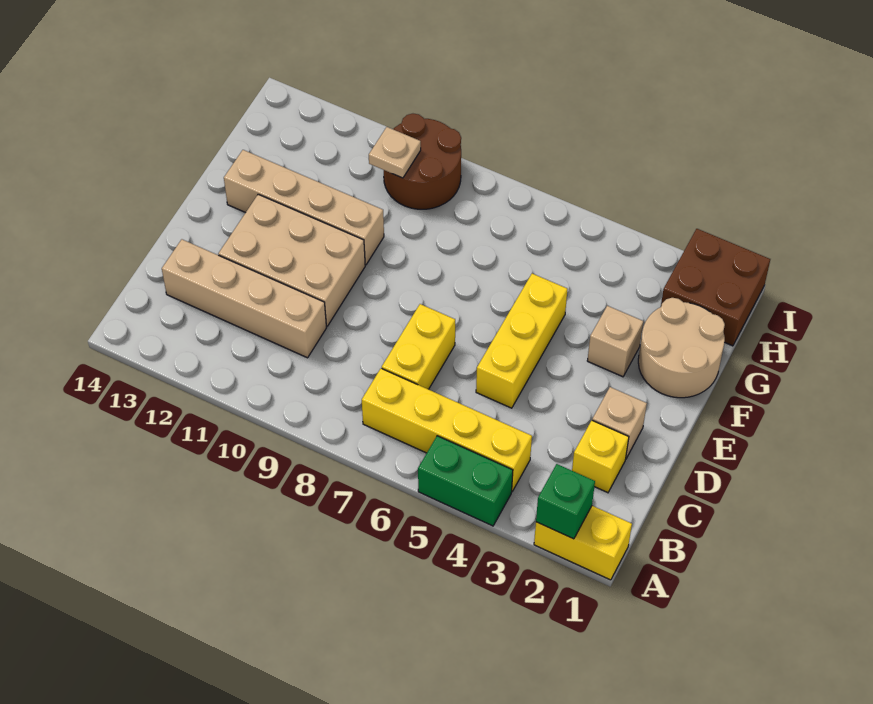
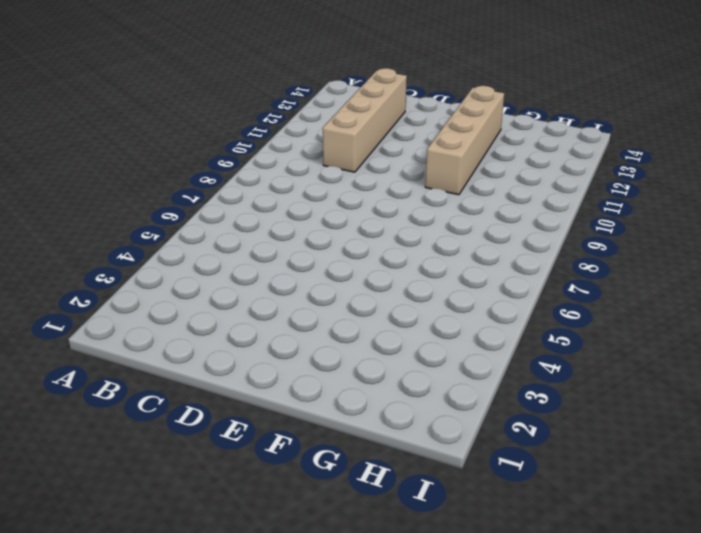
none -> yellow brick A1:A2 level 1
none -> green brick A4:A5 level 1
none -> yellow brick B4:B7 level 1

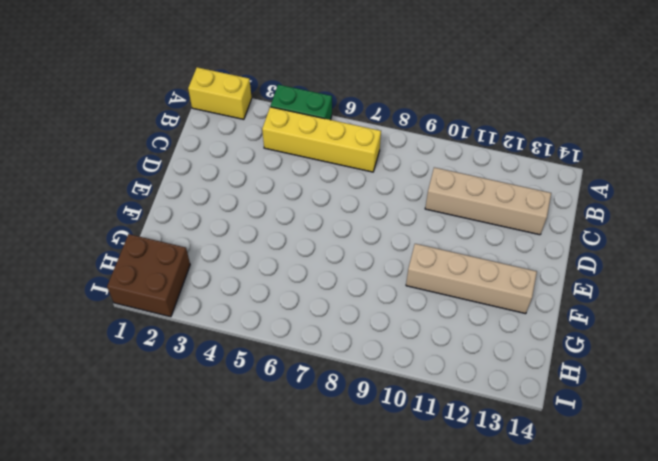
none -> yellow brick C2 level 1
none -> yellow brick C7:D7 level 1
none -> tan brick D2 level 1

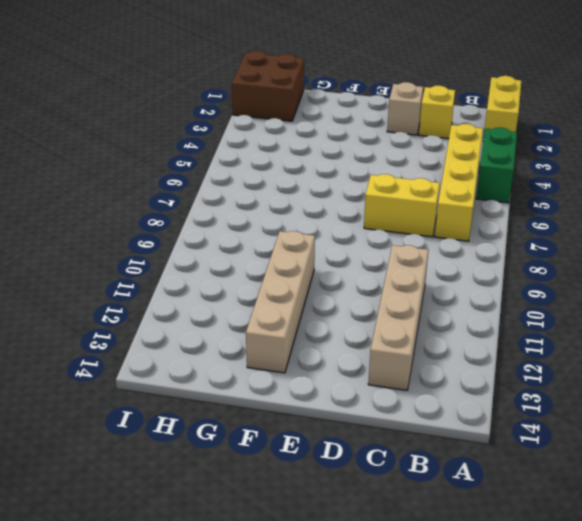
none -> yellow brick D5:F5 level 1
none -> tan brick D10:E12 level 1
none -> tan round brick F1:G2 level 1

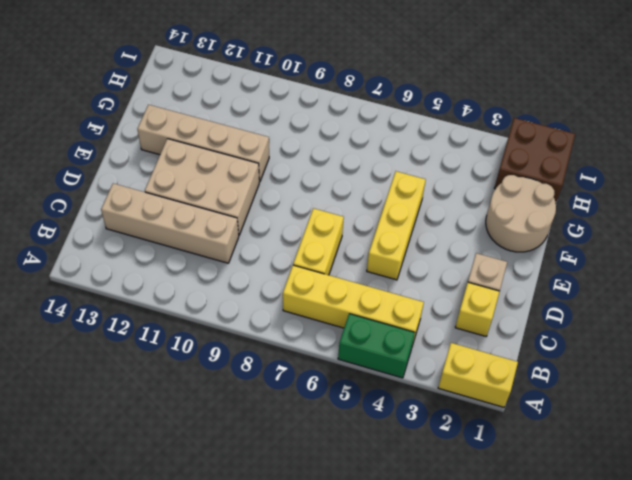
none -> tan brick F3 level 1
none -> brown round brick H9:I10 level 1
none -> green brick A2 level 2

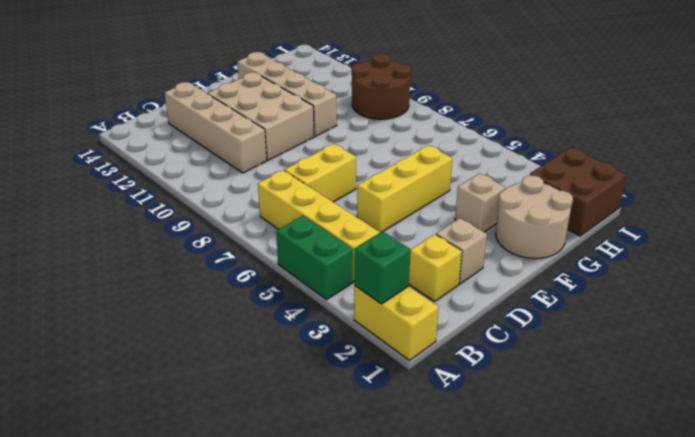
none -> tan plate H10 level 2

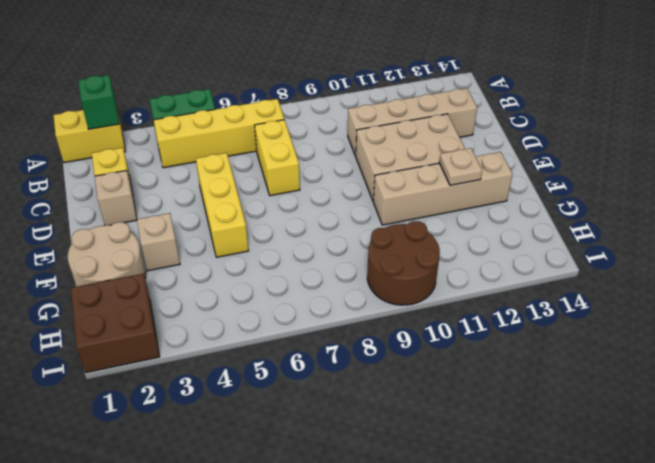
tan plate F12 level 2 -> tan plate H10 level 2

